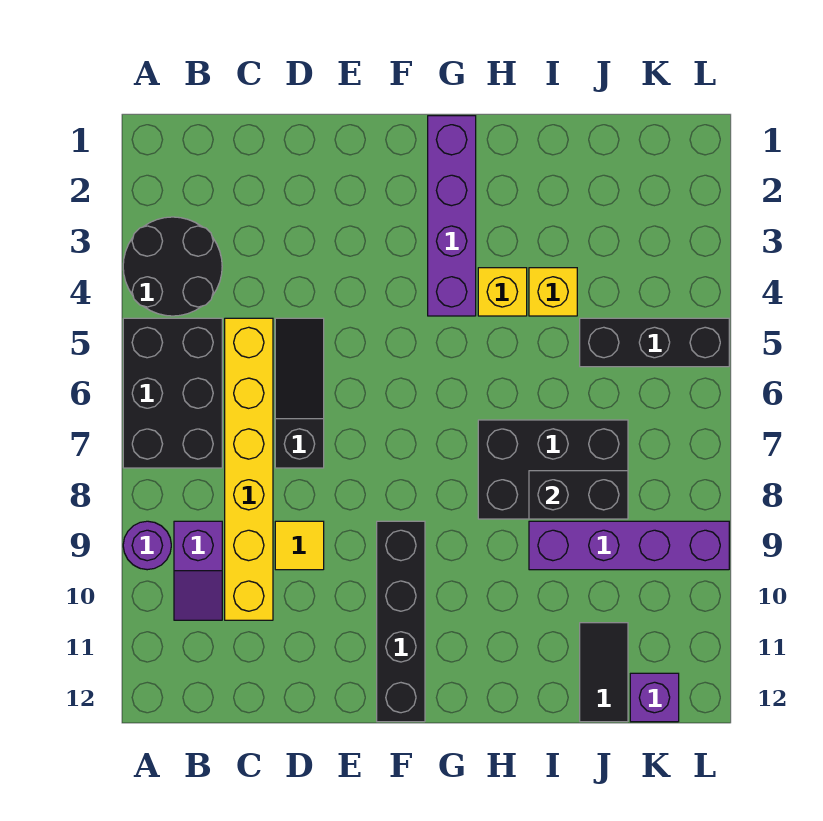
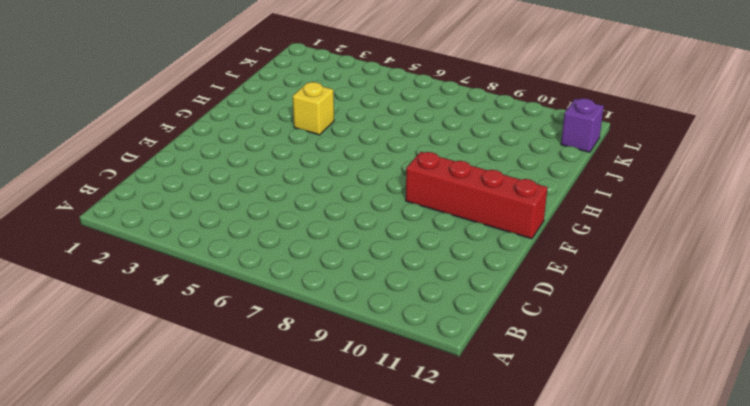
red brick F9:F12 level 1 -> black brick F9:F12 level 1
none -> black round brick A3:B4 level 1
none -> black brick A5:B7 level 1
none -> purple round brick A9 level 1

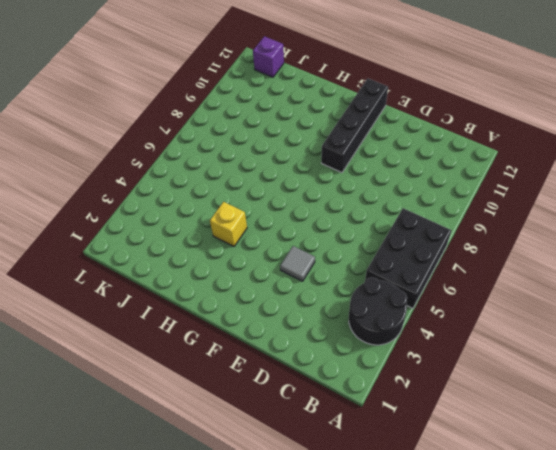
grey tile E4 level 1 -> none
none -> purple round brick A9 level 1
none -> purple slope B9:B10 level 1 top 9
none -> yellow brick C5:C10 level 1

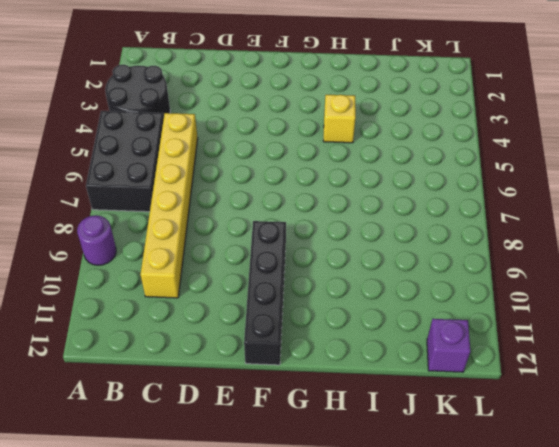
none -> purple slope B9:B10 level 1 top 9
none -> black slope D5:D7 level 1 top 7
none -> yellow tile D9 level 1

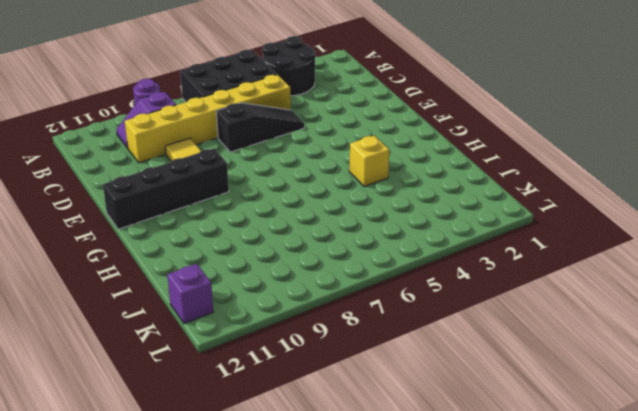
none -> purple brick G1:G4 level 1
none -> black brick H7:J8 level 1
none -> yellow brick I4 level 1

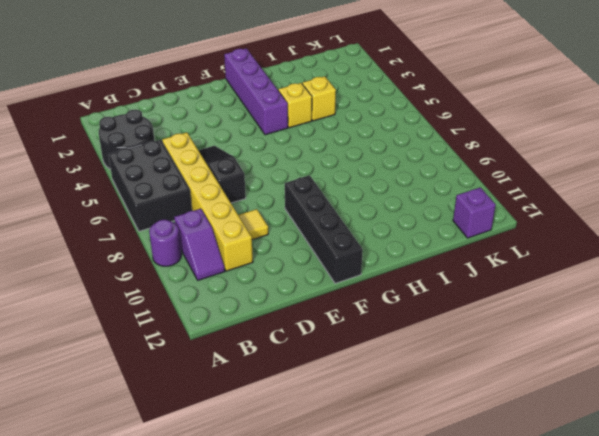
none -> black brick H7:J8 level 1
none -> purple brick I9:L9 level 1
none -> black brick J5:L5 level 1

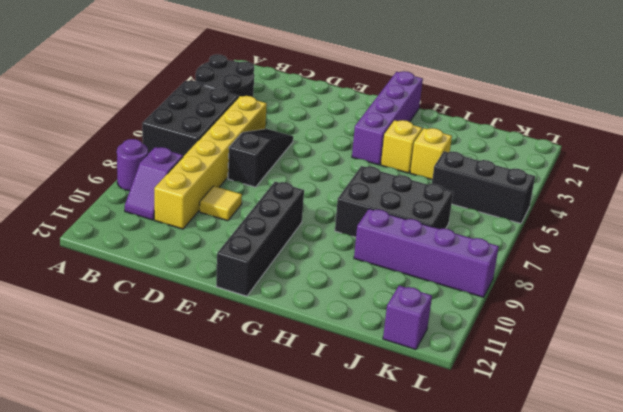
none -> black tile J11:J12 level 1
none -> black brick I8:J8 level 2

